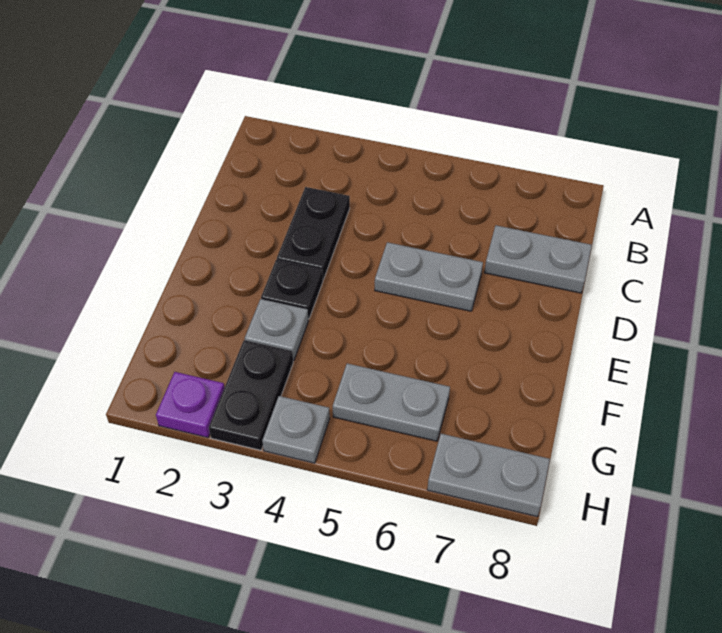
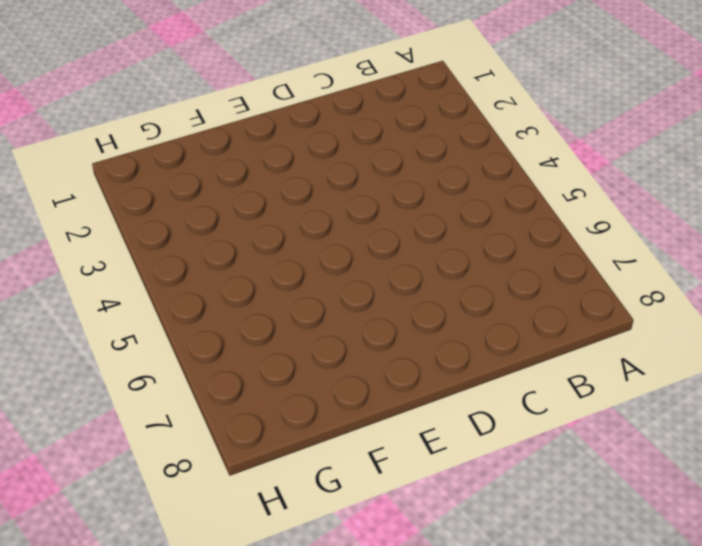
none -> black plate C3:D3 level 1
none -> grey plate C7:C8 level 1

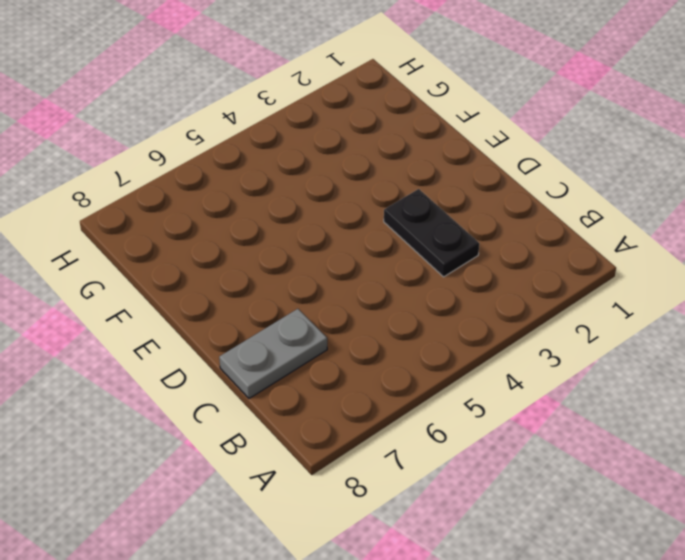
none -> grey plate D5:D6 level 1
none -> black plate E3 level 1

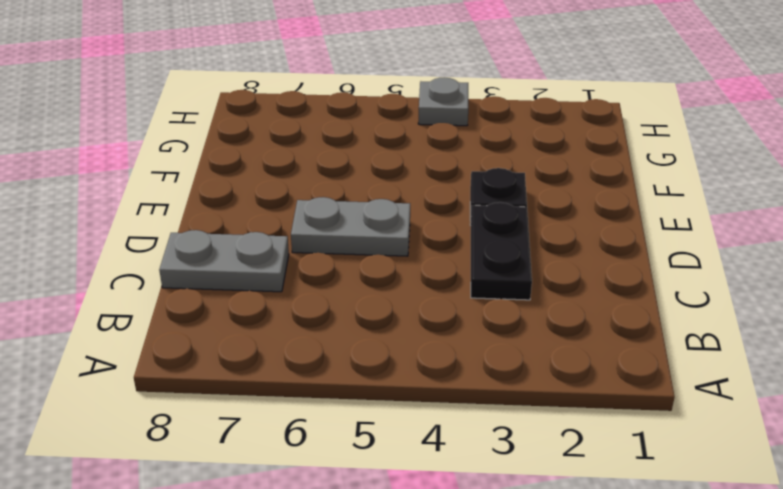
none -> grey plate F3 level 1
none -> black plate G3:H3 level 1

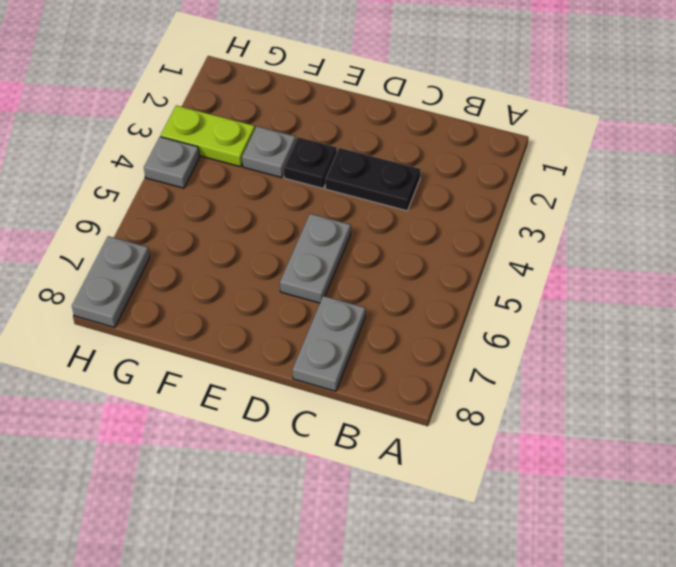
lime plate G3:H3 level 1 -> black plate G3:H3 level 1
none -> grey plate G5:G6 level 1
none -> purple plate H2 level 1

